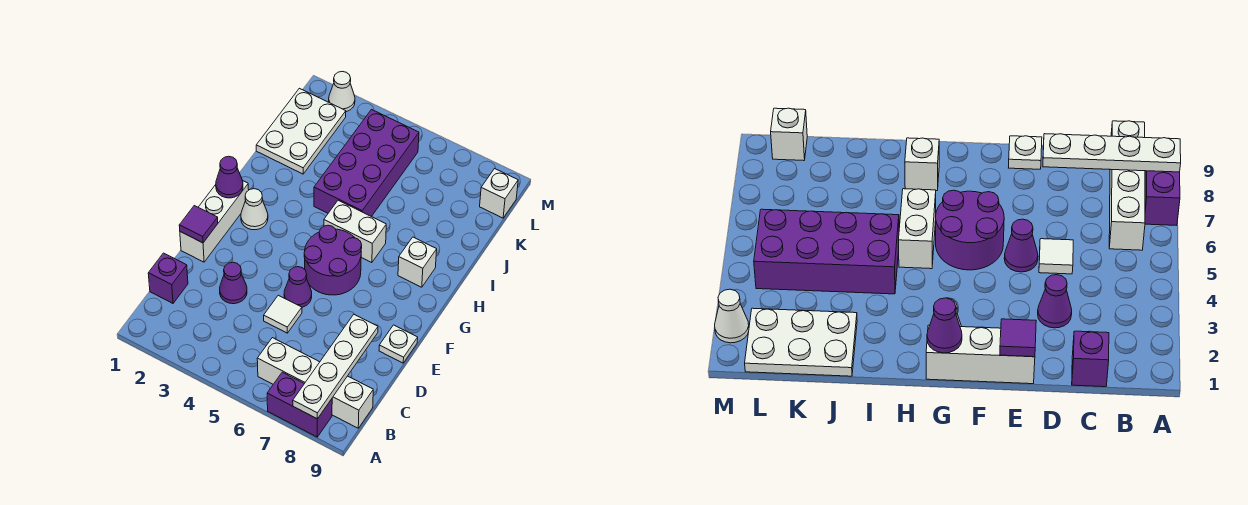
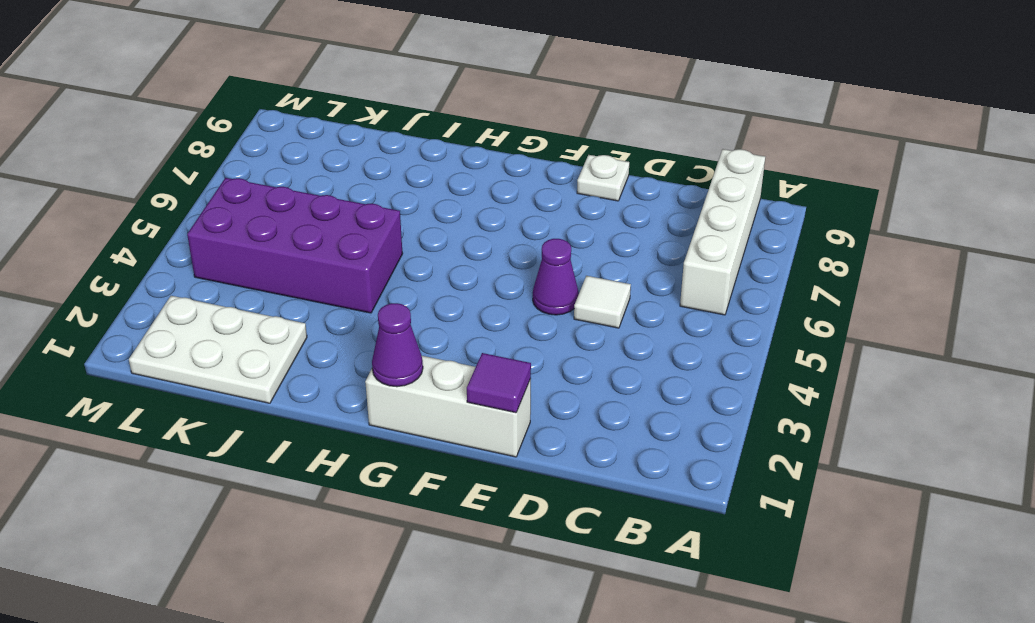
none -> purple brick A7:A8 level 1
none -> purple brick C1 level 1
none -> purple cone D3 level 1

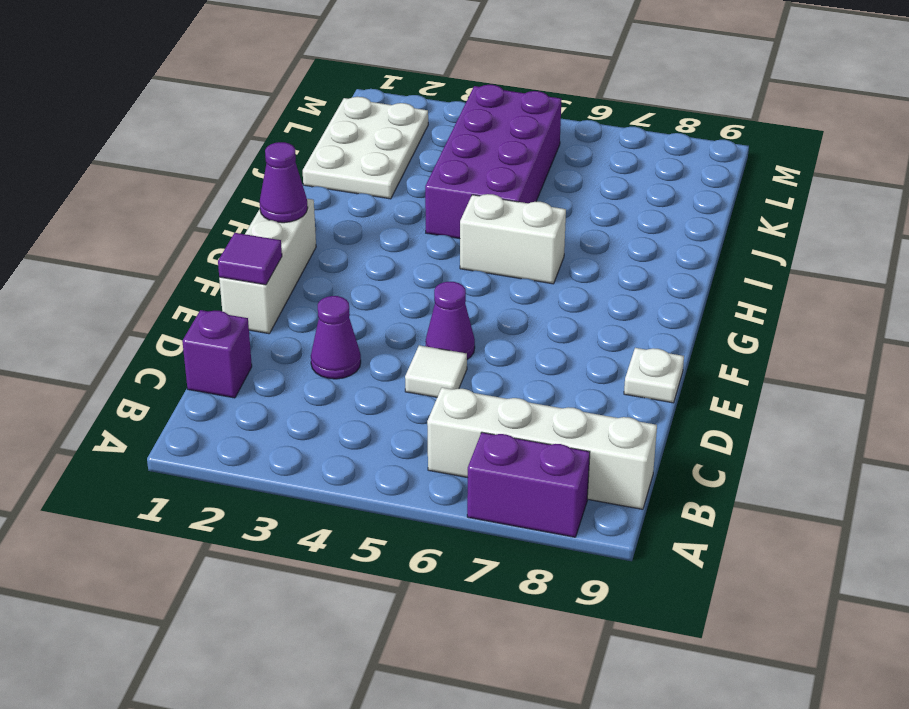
none -> purple round brick F5:G6 level 1
none -> white cone G2 level 1
none -> white brick H8 level 1

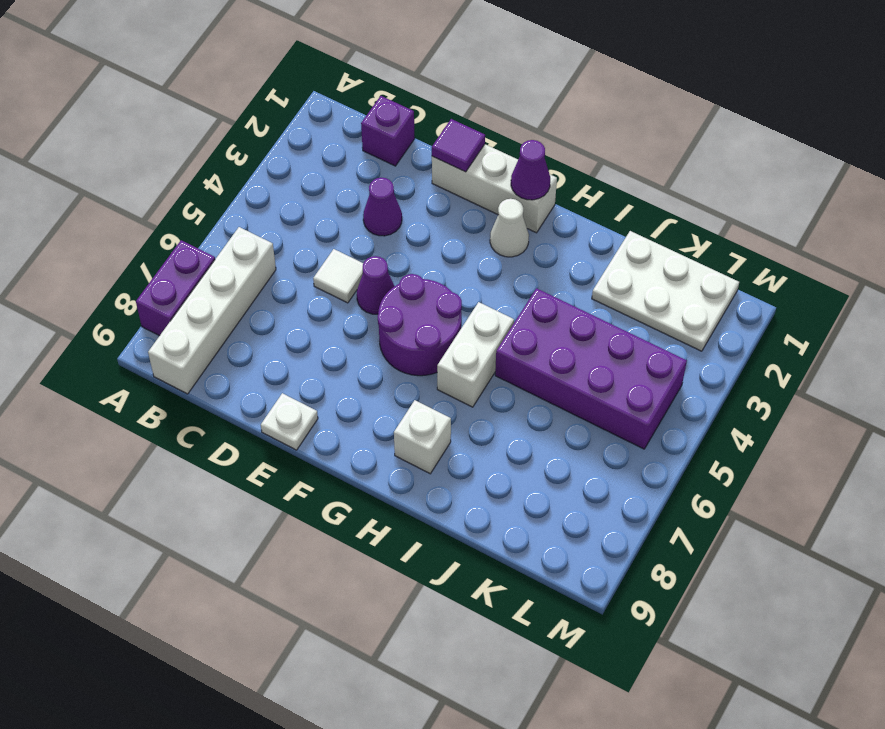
none -> white brick L9 level 1
none -> white cone M2 level 1
none -> white plate A8:D8 level 2

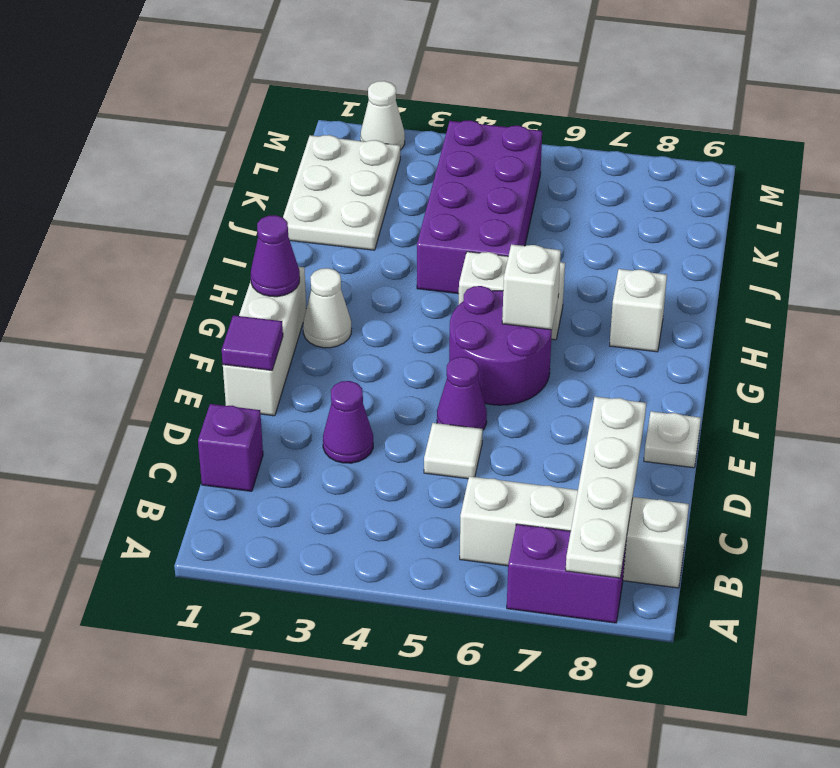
white brick G6 level 2 -> white brick L9 level 1

